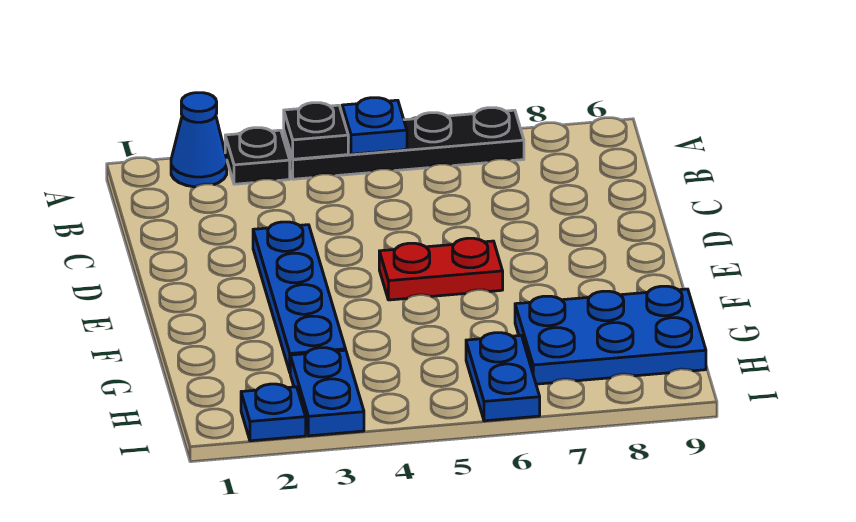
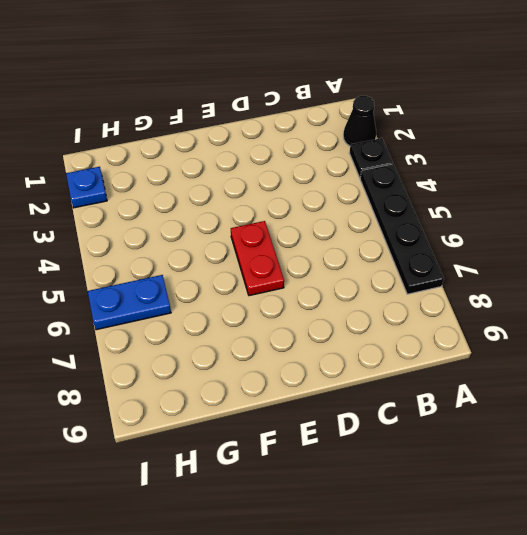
black cone A2 level 1 -> blue cone A2 level 1
none -> blue plate D3:G3 level 1
none -> blue plate G7:H9 level 1

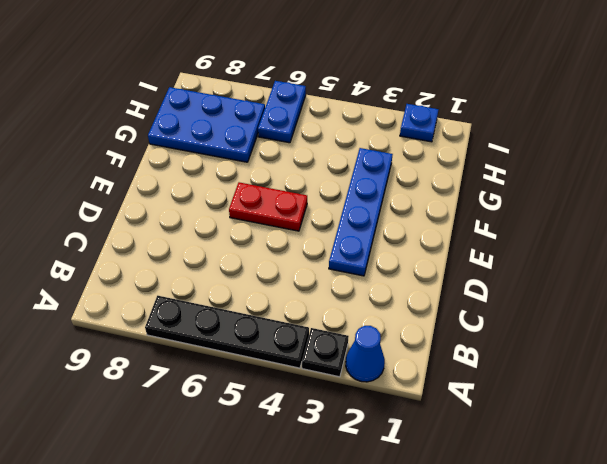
none -> blue plate H3:I3 level 1
none -> black plate A4 level 2

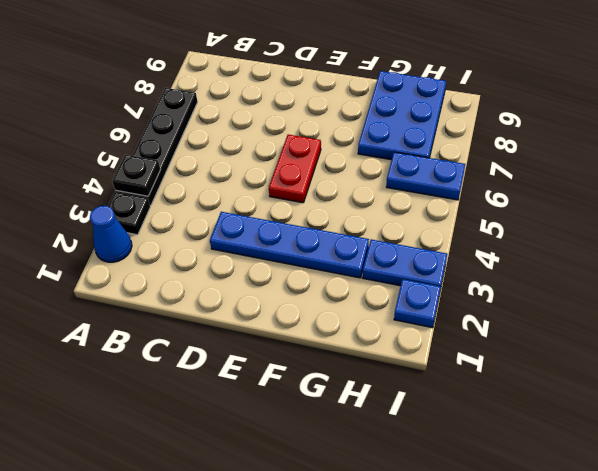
none -> blue plate A5 level 2

